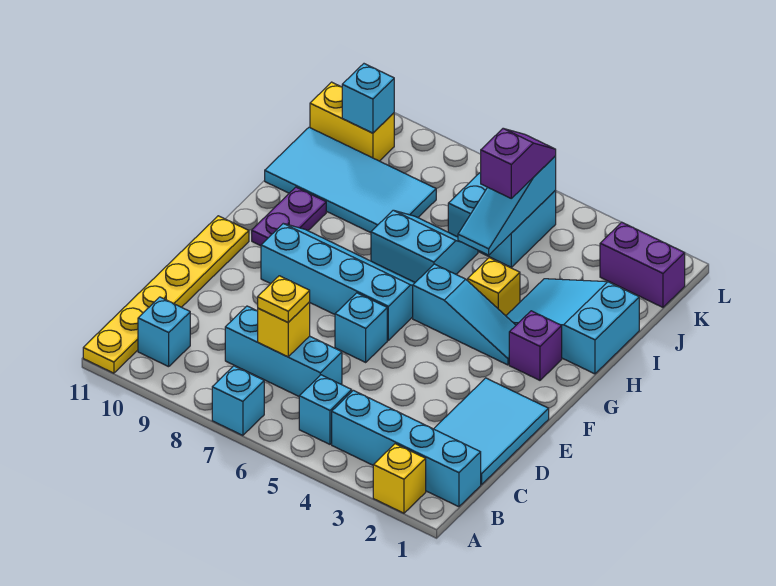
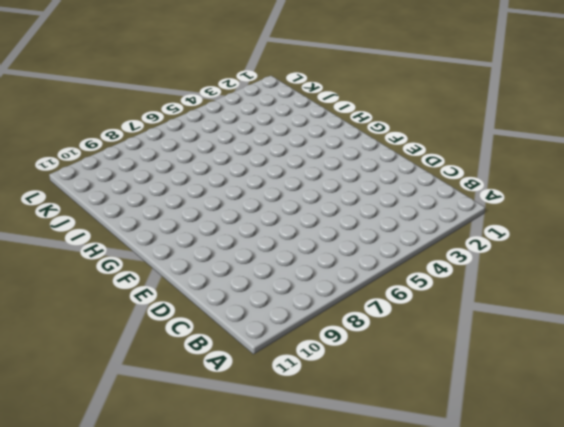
none -> yellow brick A2 level 1
none -> cyan brick A7 level 1
none -> yellow plate A11:F11 level 1

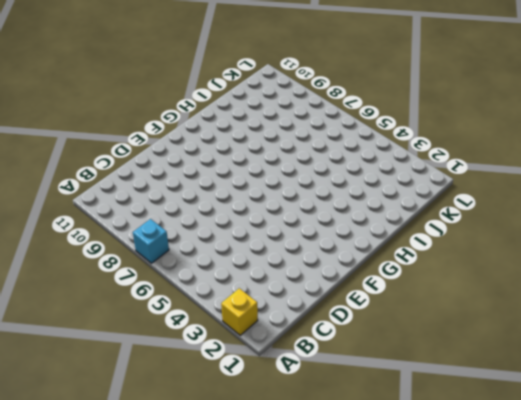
none -> yellow plate A11:F11 level 1
none -> cyan brick B1:B4 level 1
none -> cyan brick B5 level 1

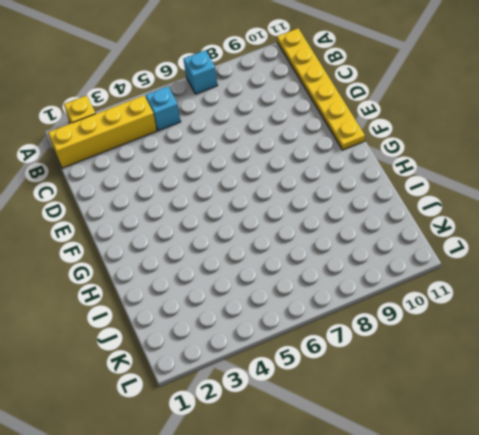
yellow brick B1:B4 level 1 -> cyan brick B1:B4 level 1
none -> cyan brick B10 level 1
none -> cyan tile C1:E2 level 1
none -> cyan brick C6:C8 level 1

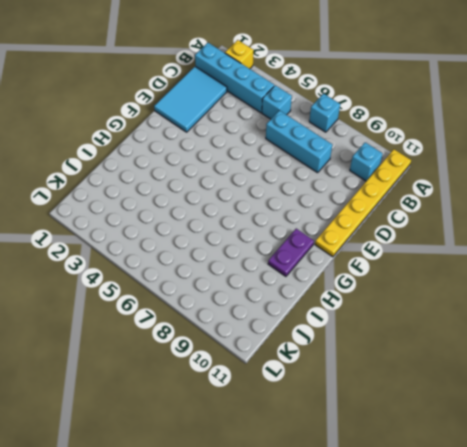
none -> cyan brick E6 level 1
none -> cyan slope F6:G9 level 1 top F
none -> purple brick G2 level 1

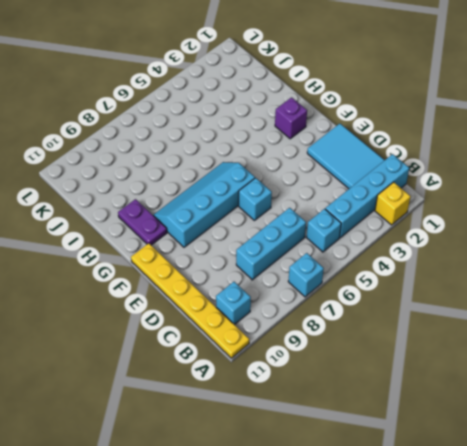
none -> cyan slope G3:G5 level 1 top 5
none -> cyan slope H1:I3 level 1 top 1
none -> yellow brick H4 level 1

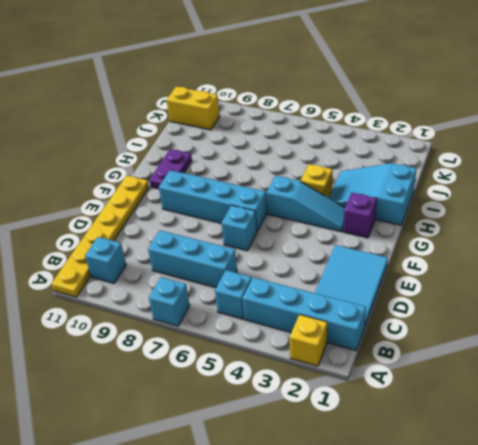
none -> cyan slope H6:I7 level 1 top H
none -> cyan tile I8:J11 level 1
none -> cyan brick J5:K6 level 1

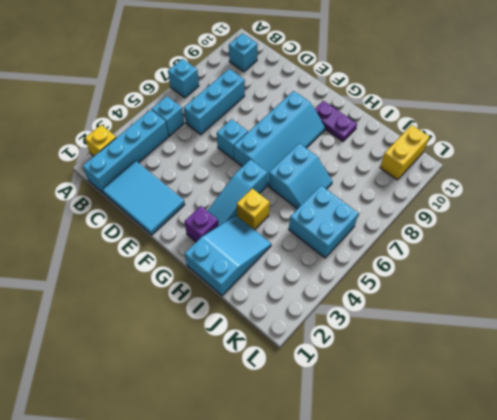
none -> yellow plate A11:F11 level 1
none -> cyan tile I8:J11 level 1
none -> purple brick K1:K2 level 1

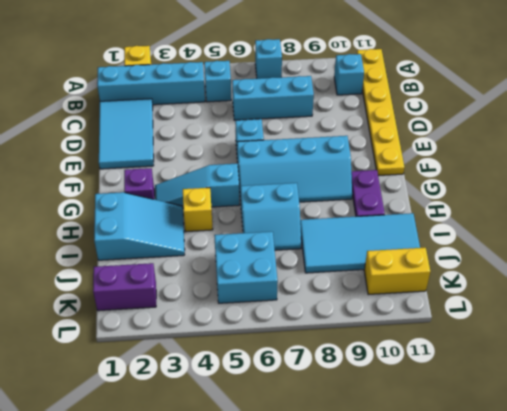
none -> yellow brick C7 level 2
none -> cyan slope I5:K5 level 2 top K
none -> cyan brick K10 level 2

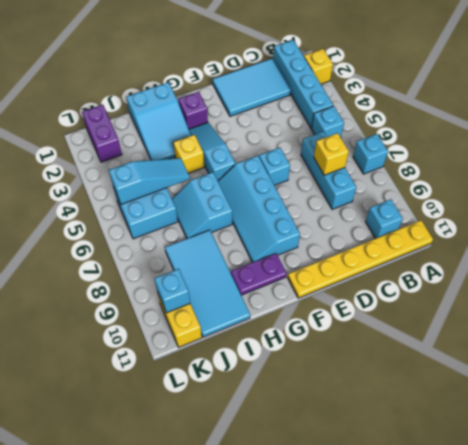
none -> yellow plate C7 level 3
none -> purple slope J5:K5 level 3 top J

